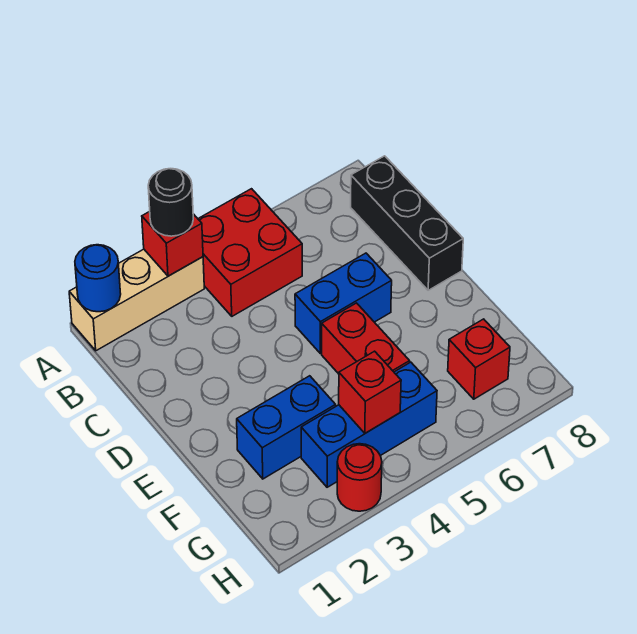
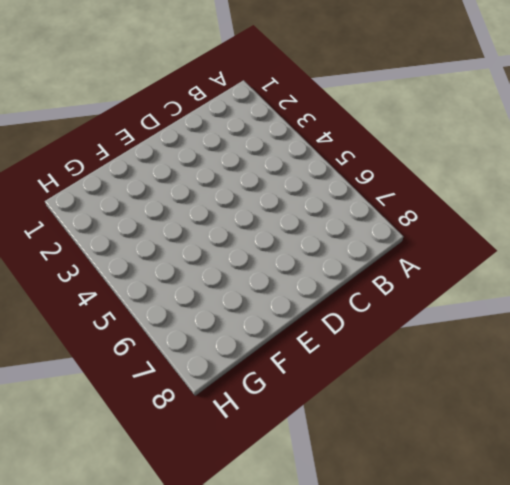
none -> tan brick A1:A3 level 1
none -> red brick A4:B5 level 1
none -> black brick B8:D8 level 1

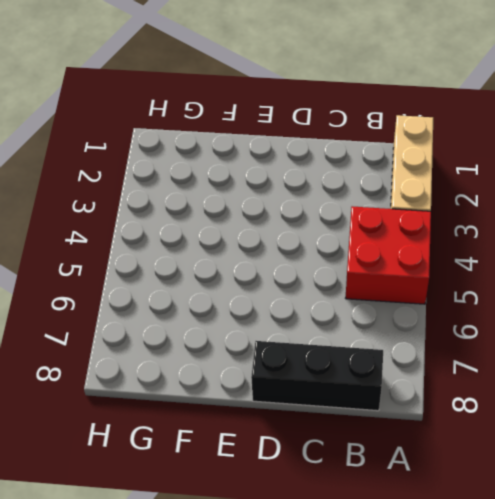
none -> blue brick D5:D6 level 1
none -> red brick E5:F5 level 1
none -> blue brick F2:F3 level 1

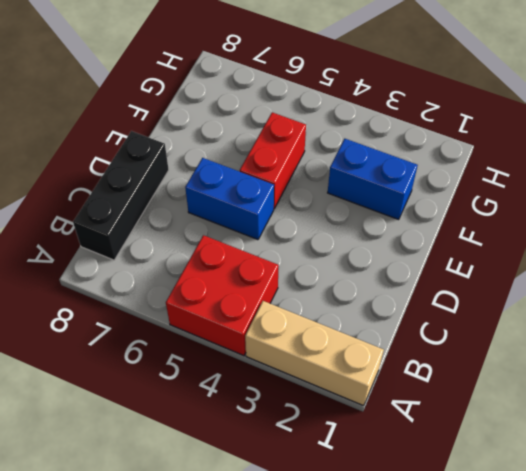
none -> blue brick G3:G5 level 1
none -> red brick G7 level 1
none -> red round brick H3 level 1

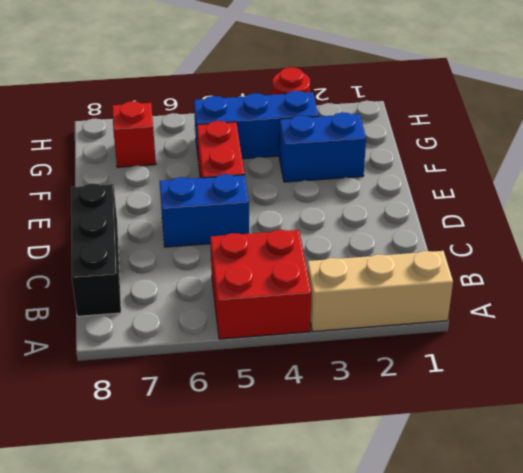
none -> blue round brick A1 level 2
none -> red brick A3 level 2
none -> red brick G4 level 2

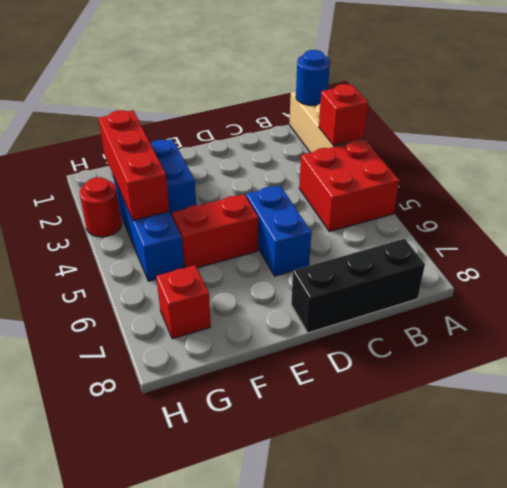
red brick G2:G4 level 2 -> red brick G4 level 2
none -> black round brick A3 level 3

